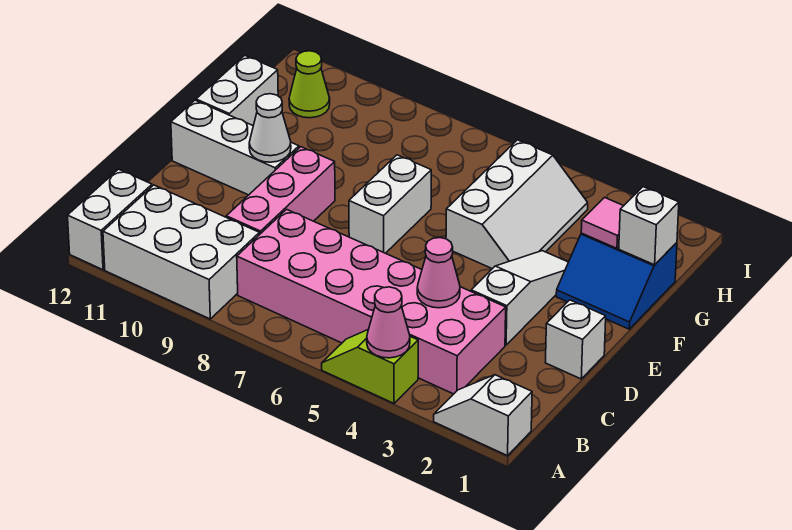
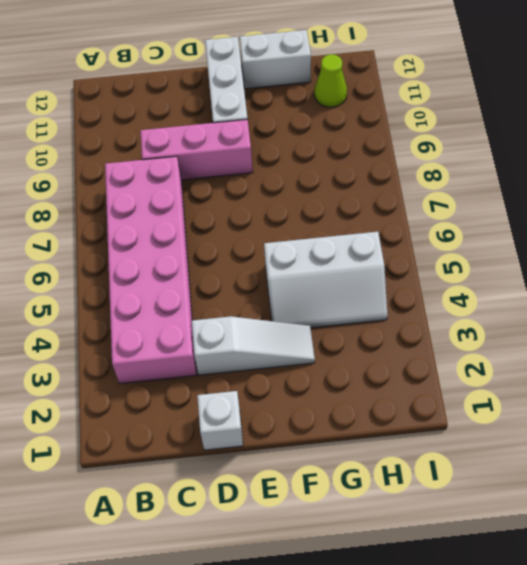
none -> white slope A1:A2 level 1 top 1
none -> lime slope A4:A5 level 1 top 4
none -> white brick A9:B11 level 1

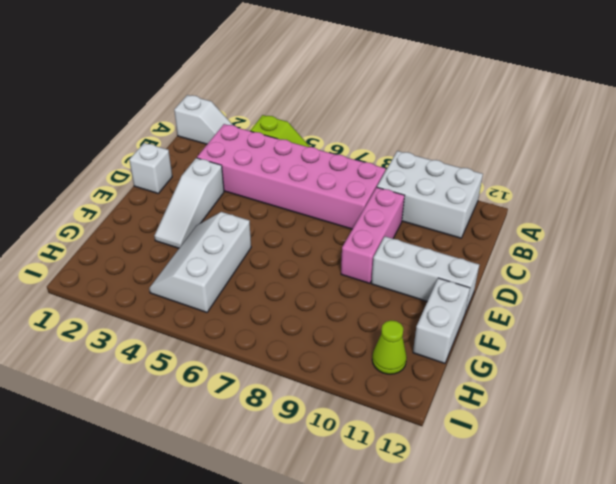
none -> white brick A12:B12 level 1
none -> white brick E7:F7 level 1
none -> blue slope F1:G2 level 1 top G

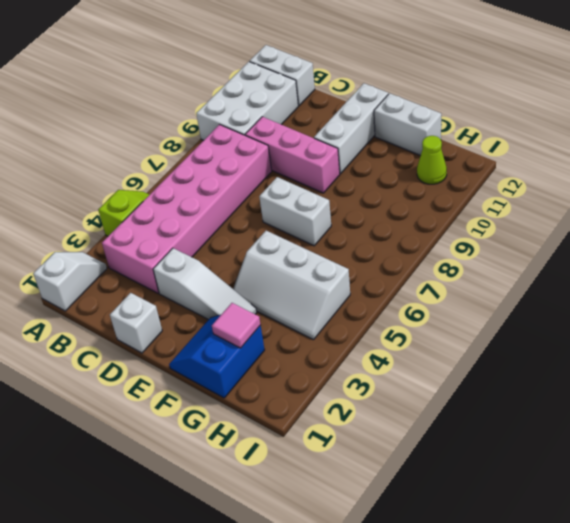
none -> pink cone A4 level 2
none -> pink cone C4 level 2
none -> white cone E10 level 2

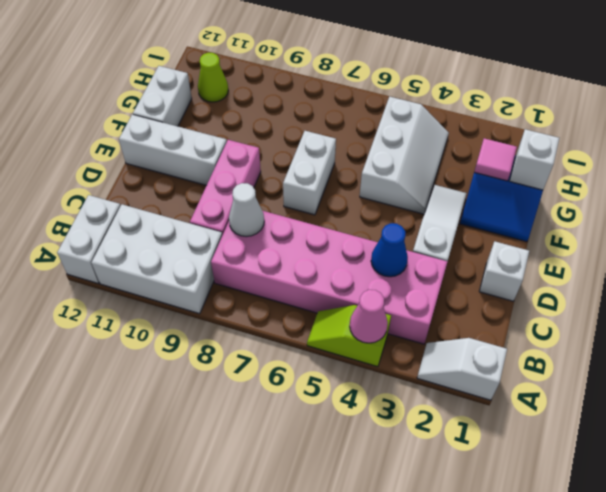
blue cone C4 level 2 -> pink cone C4 level 2
white cone C8 level 2 -> white cone E10 level 2

